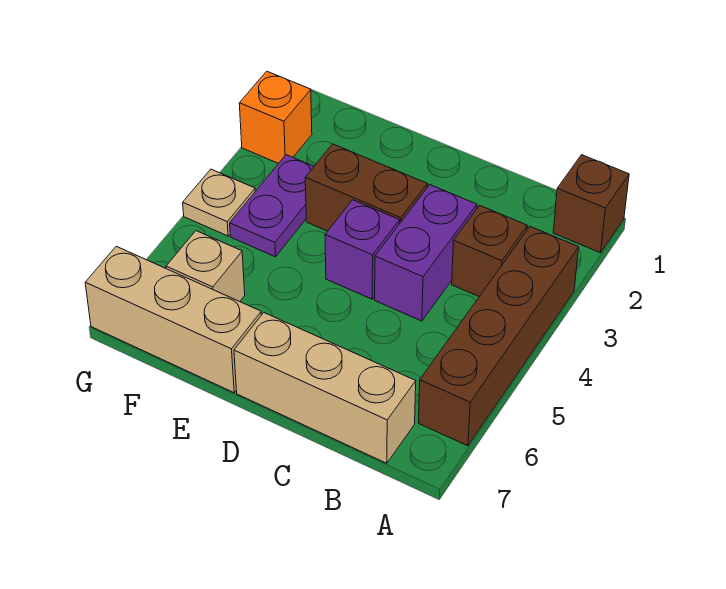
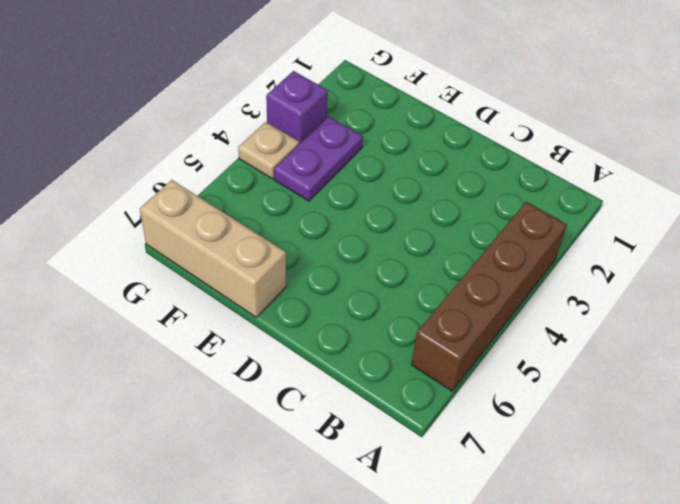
purple brick G3 level 1 -> purple brick D4 level 1
none -> brown brick A1 level 1
none -> brown brick B3 level 1
none -> tan brick B7:D7 level 1

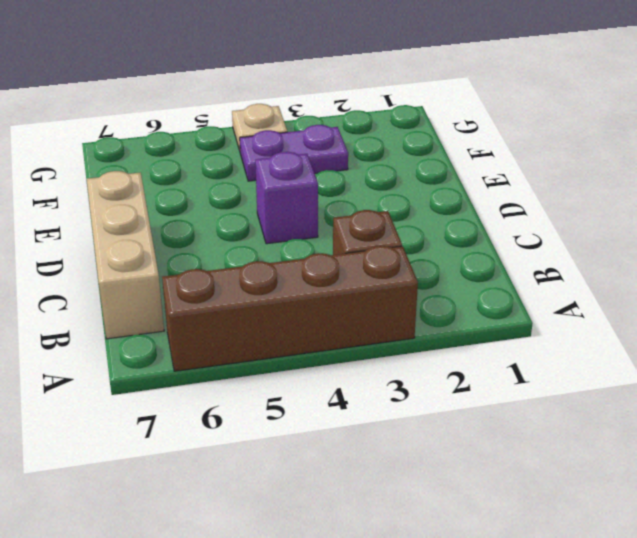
none -> brown brick A1 level 1
none -> purple brick C3:C4 level 1
none -> brown brick D3:E3 level 1

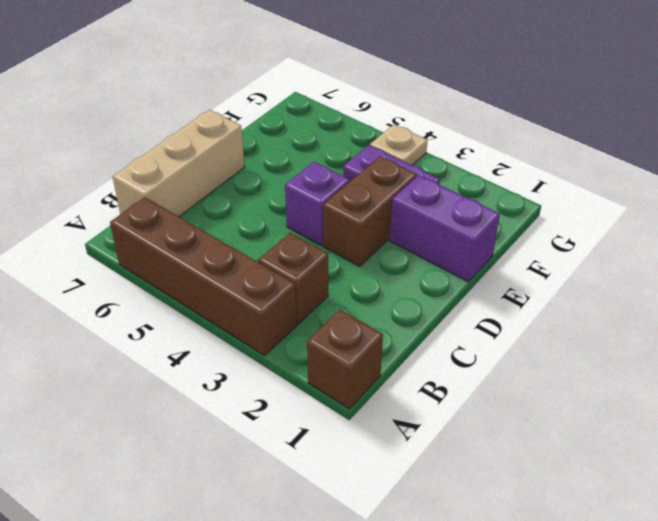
purple brick E1:E2 level 1 -> purple brick C3:C4 level 1
none -> tan brick E7:G7 level 1
none -> tan brick F6 level 1
none -> orange brick G2 level 1

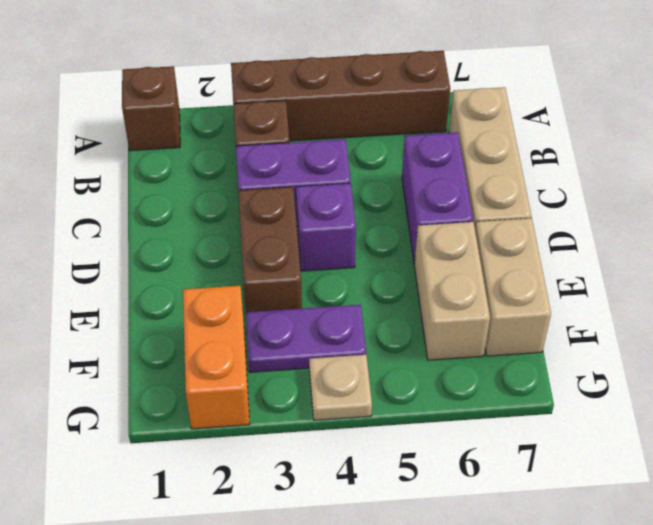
purple brick C6:D6 level 1 -> none
tan brick E6:F6 level 1 -> tan brick F6 level 1
tan brick E7:F7 level 1 -> tan brick E7:G7 level 1
orange brick F2:G2 level 1 -> orange brick G2 level 1

